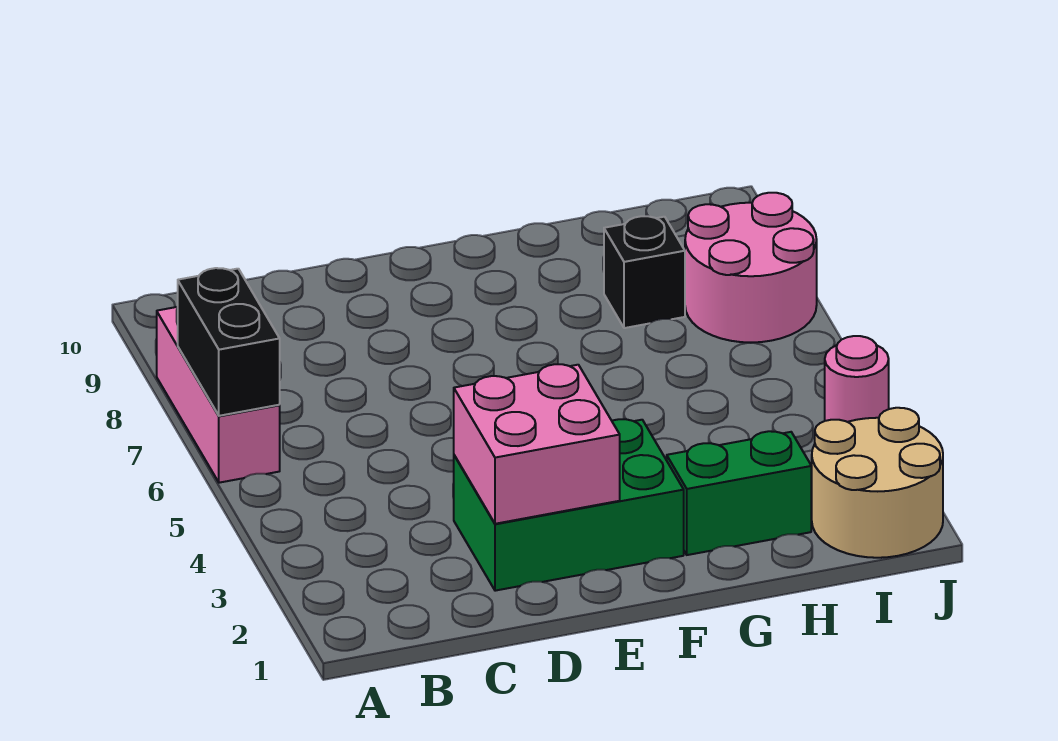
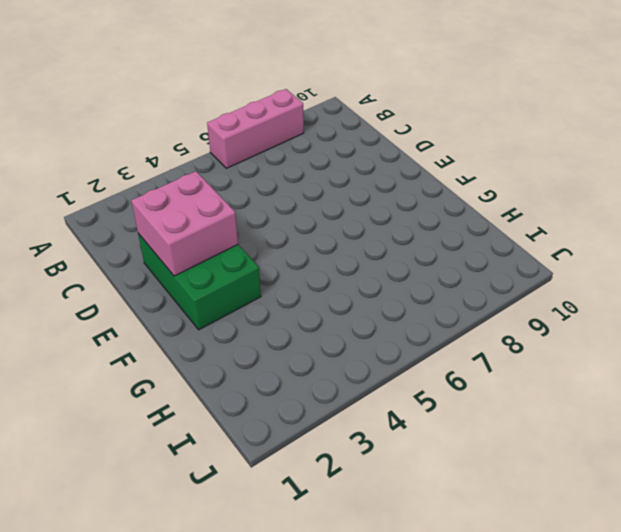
none -> green brick G2:H2 level 1
none -> black brick H8 level 1

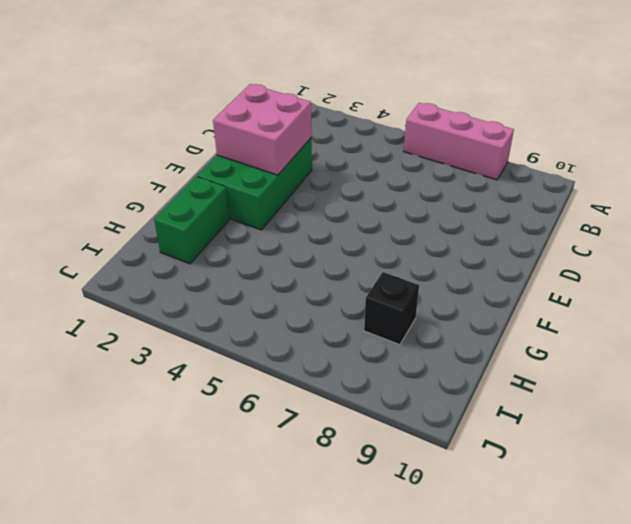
none -> tan round brick I1:J2 level 1
none -> pink round brick I7:J8 level 1

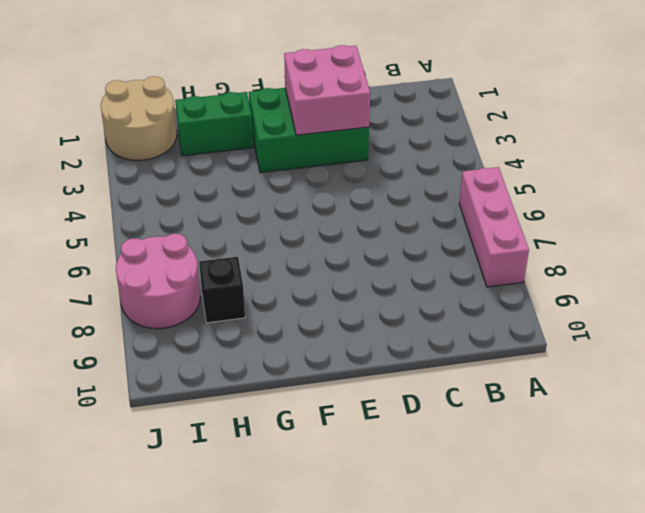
none -> pink round brick J4 level 1
none -> black brick A6:A7 level 2

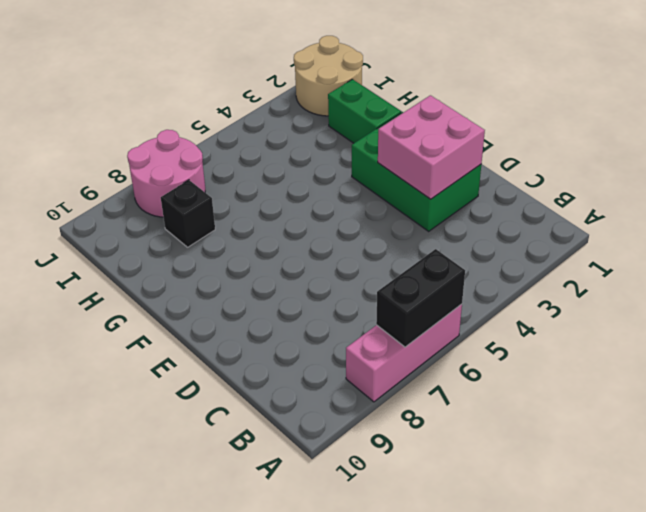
none -> pink round brick J4 level 1

